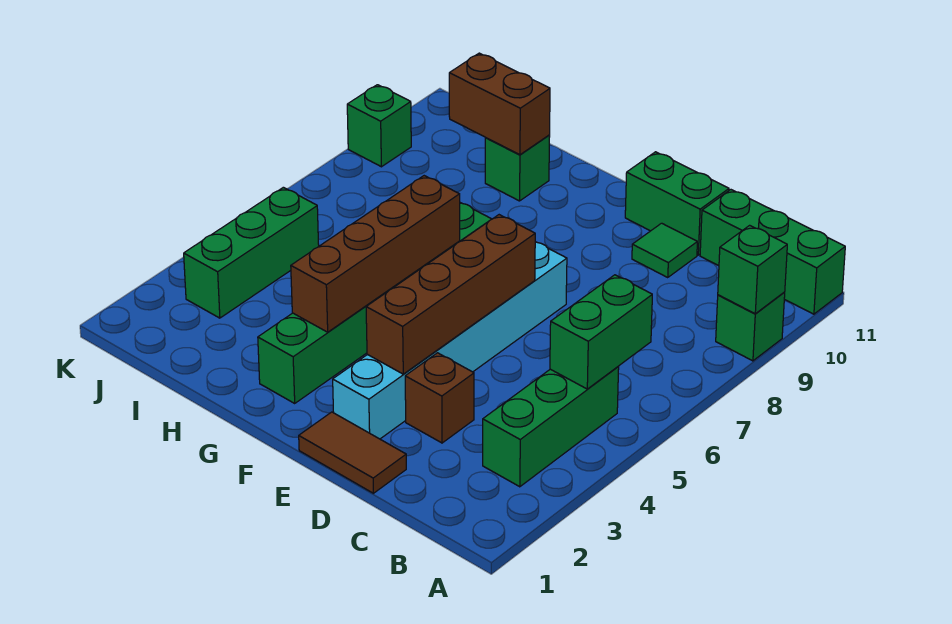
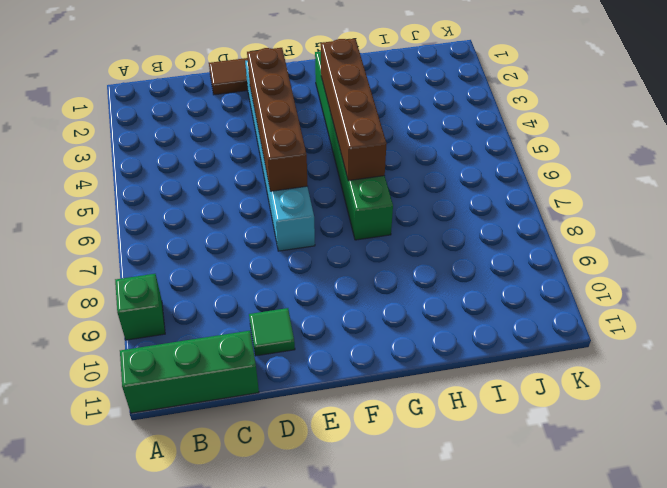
none -> green brick B3:B5 level 1
none -> brown brick D3 level 1
none -> green brick D11:E11 level 1

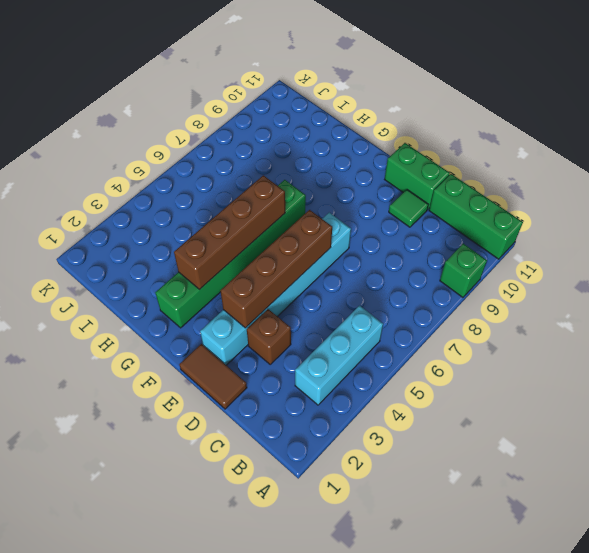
cyan brick B3:B5 level 1 -> green brick B3:B5 level 1
none -> green brick H10 level 1
none -> green brick J3:J5 level 1
none -> green brick K9 level 1

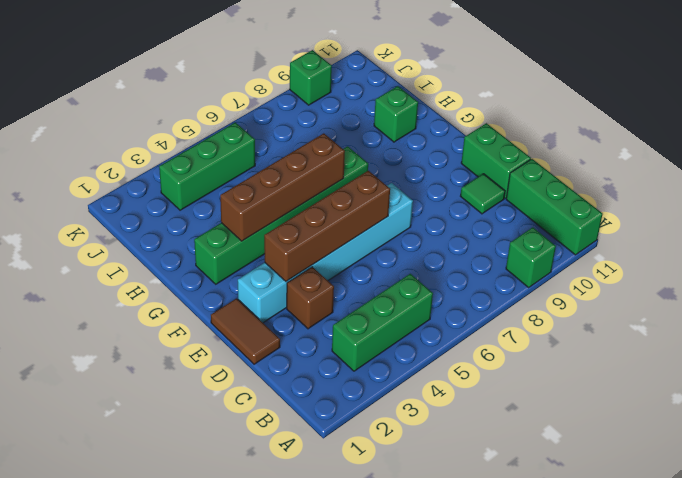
none -> green brick A9 level 2
none -> green brick B5:B6 level 2
none -> brown brick H10:I10 level 2

